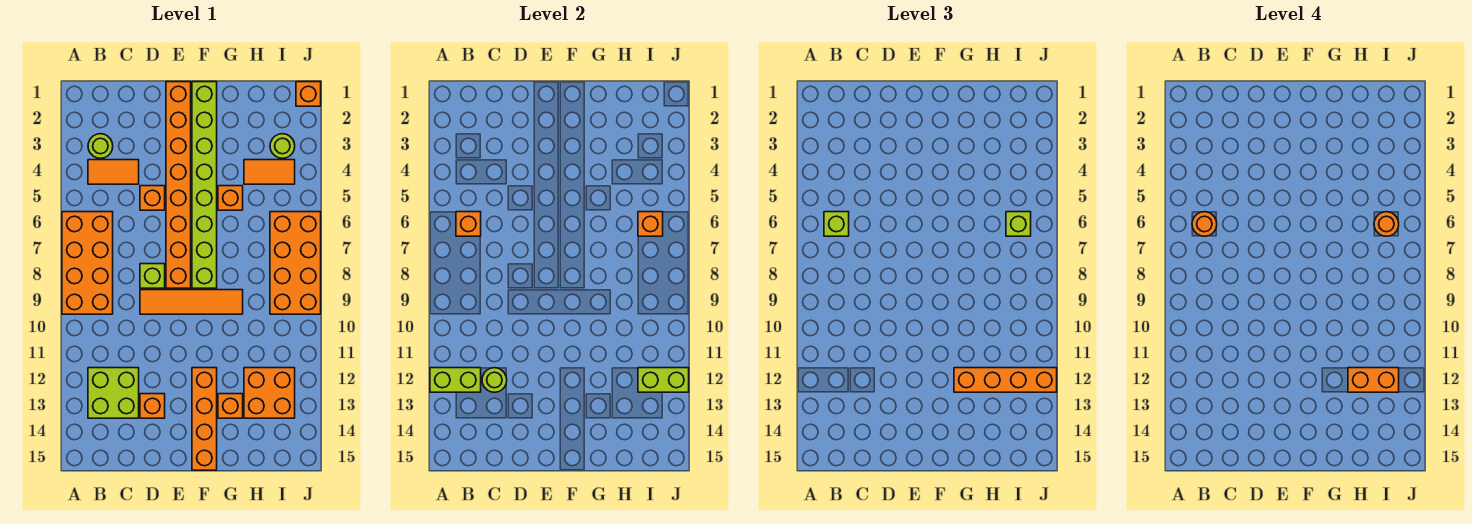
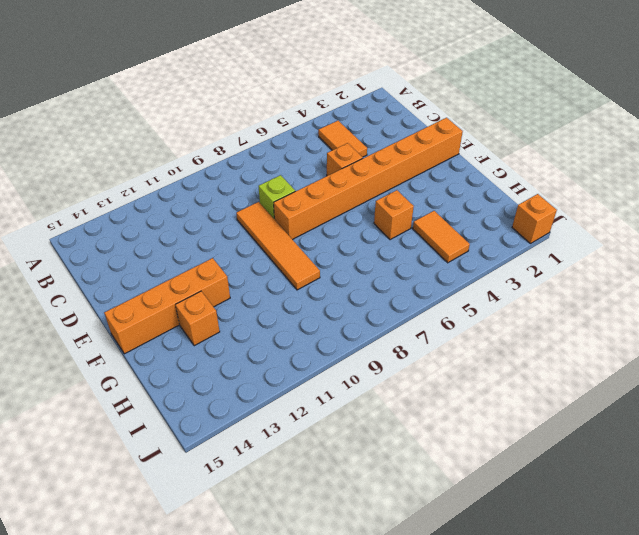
none -> orange brick A6:B9 level 1
none -> lime round brick B3 level 1
none -> lime brick B12:C13 level 1

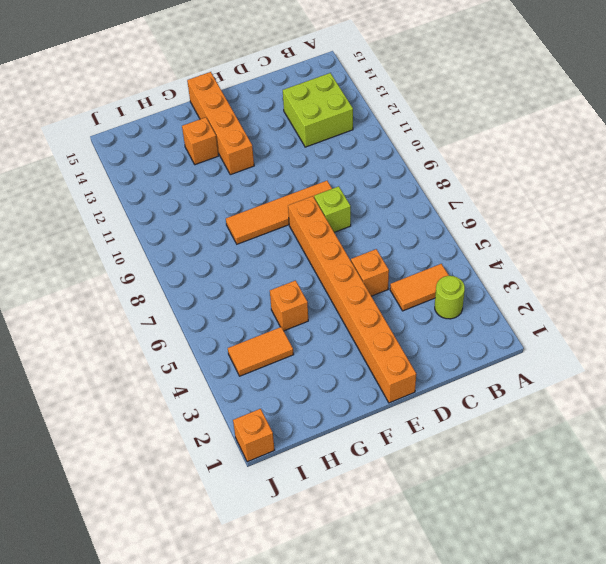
none -> orange brick A6:B9 level 1
none -> orange brick D13 level 1
none -> lime brick F1:F8 level 1

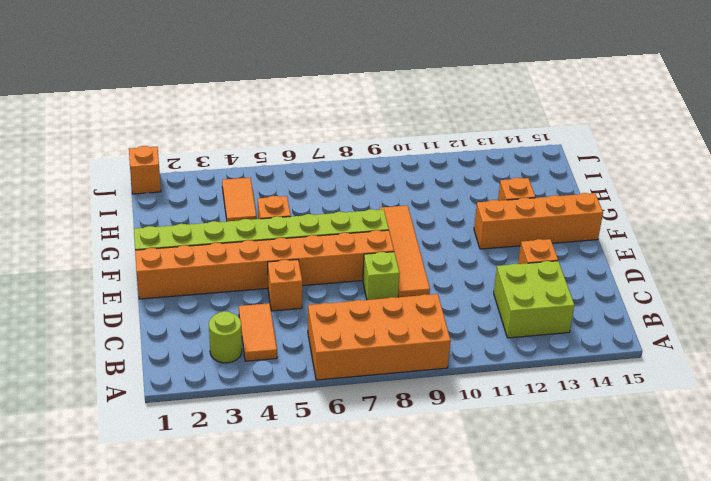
none -> orange brick H12:I13 level 1
none -> lime round brick I3 level 1
none -> orange brick I6:J9 level 1

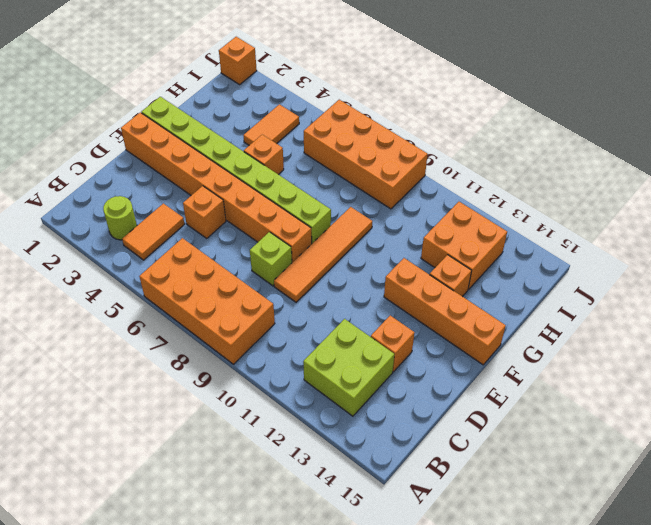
none -> lime round brick I3 level 1
none -> lime brick A12:B12 level 2
none -> orange brick B6 level 2

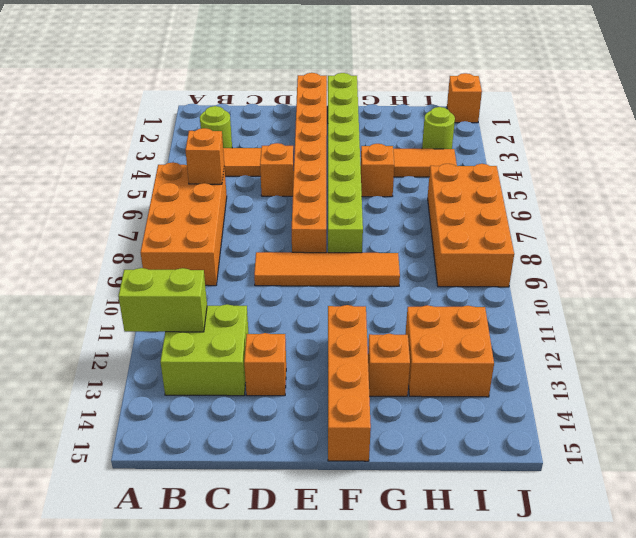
none -> lime brick D8 level 1
none -> lime round brick C12 level 2
none -> orange brick I6 level 2

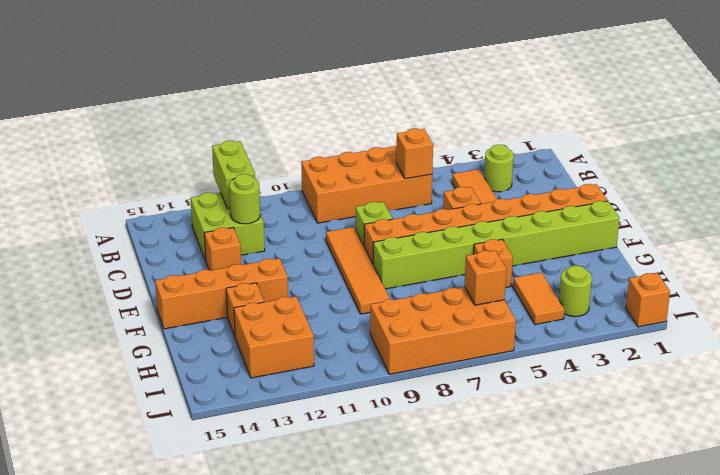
none -> lime brick I12:J12 level 2
none -> lime brick B6 level 3
none -> orange brick G12:J12 level 3

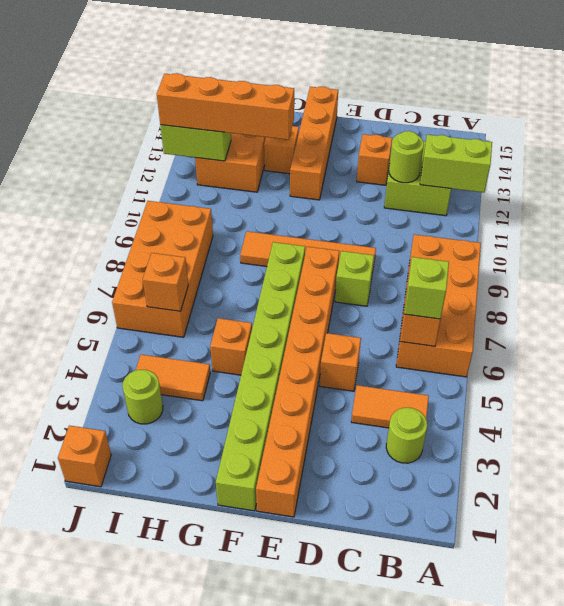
none -> lime brick I6 level 3
none -> orange round brick B6 level 4
none -> orange brick H12:I12 level 4

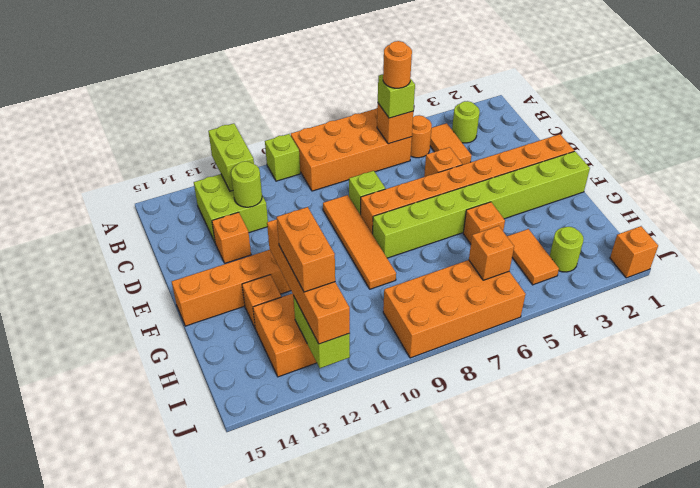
lime brick A10 level 1 -> lime brick I6 level 3
orange round brick B5 level 1 -> orange round brick I6 level 4

